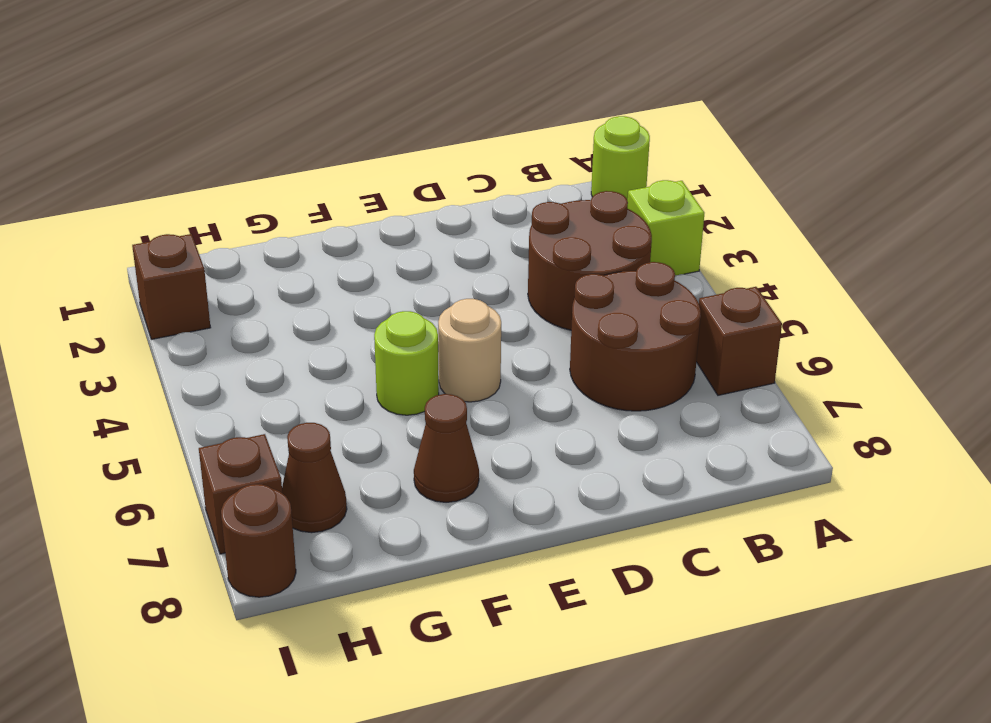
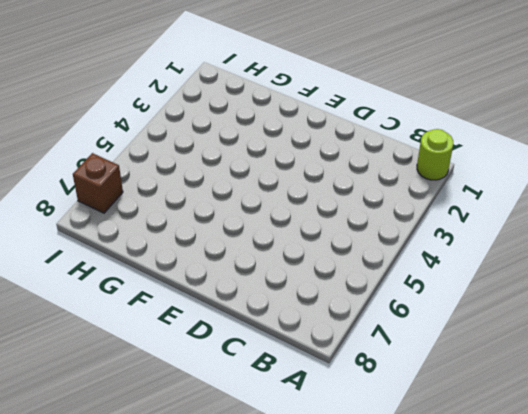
none -> lime brick A3 level 1
none -> brown brick A6 level 1
none -> brown round brick B3:C4 level 1

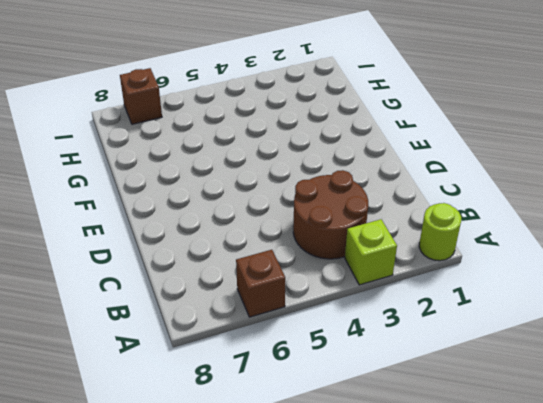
none -> brown round brick B5:C6 level 1
none -> tan round brick E5 level 1
none -> lime round brick F5 level 1

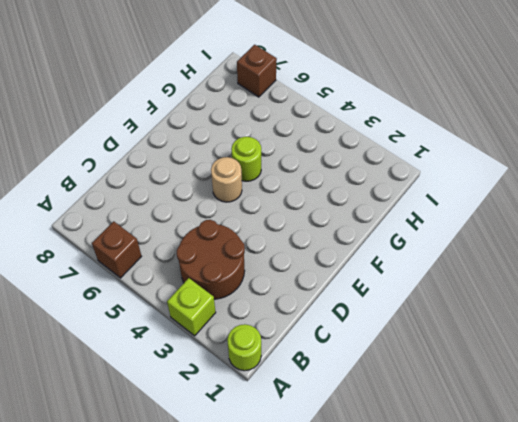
none -> brown round brick B5:C6 level 1
none -> brown cone F7 level 1
none -> brown cone H7 level 1

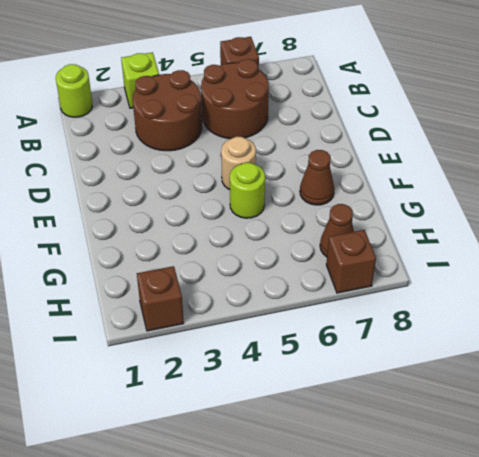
none -> brown round brick I8 level 1

